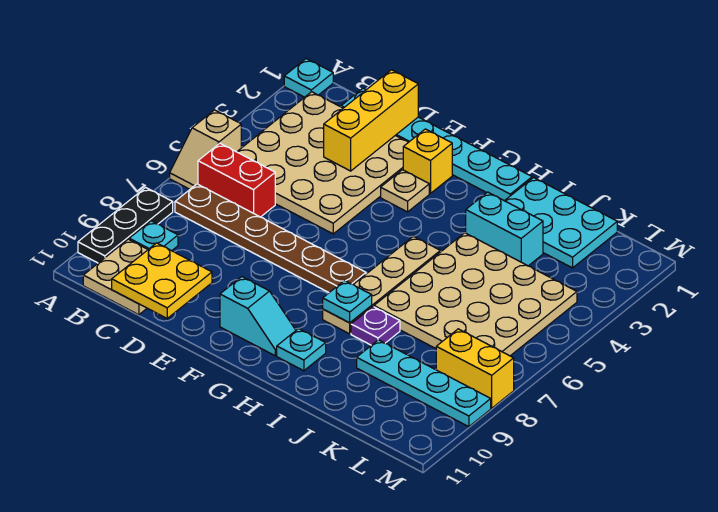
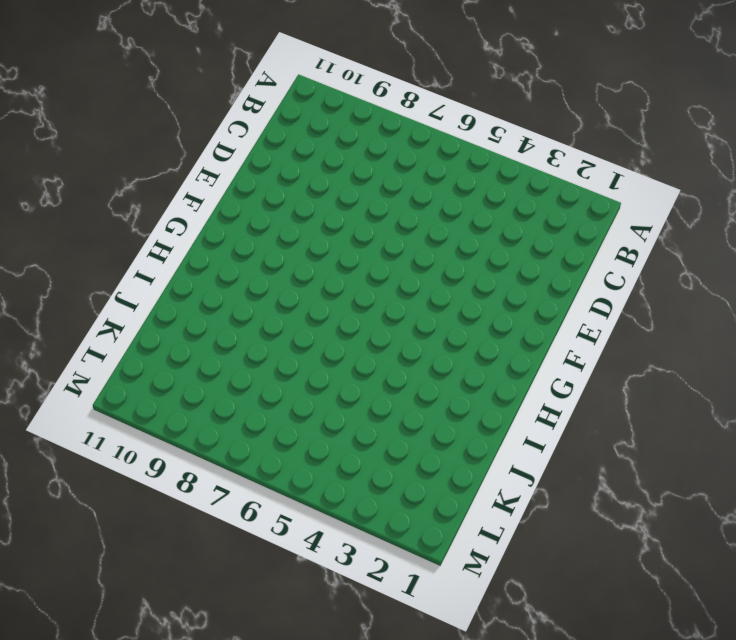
none -> cyan plate A1 level 1
none -> tan slope A5:A6 level 1 top 5
none -> black plate A8:A10 level 1

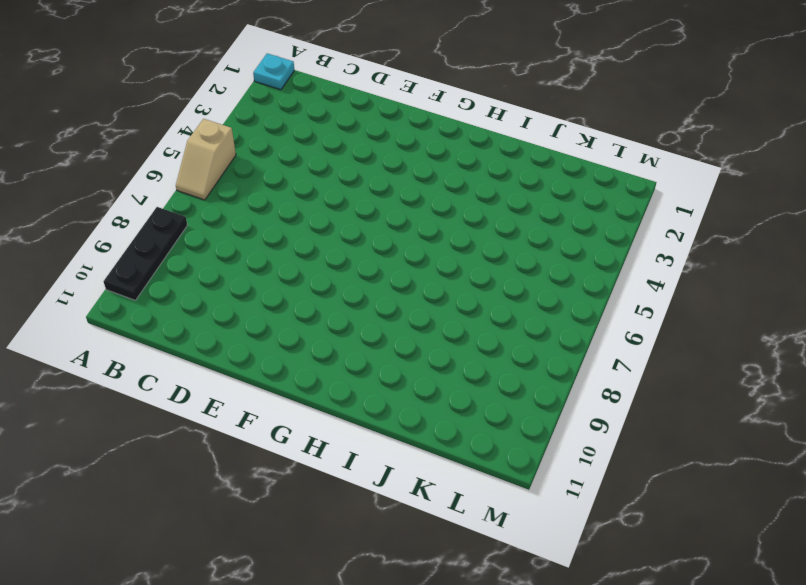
none -> tan plate B2:E5 level 1
none -> red brick B6:C6 level 1
none -> brown plate B7:G7 level 1

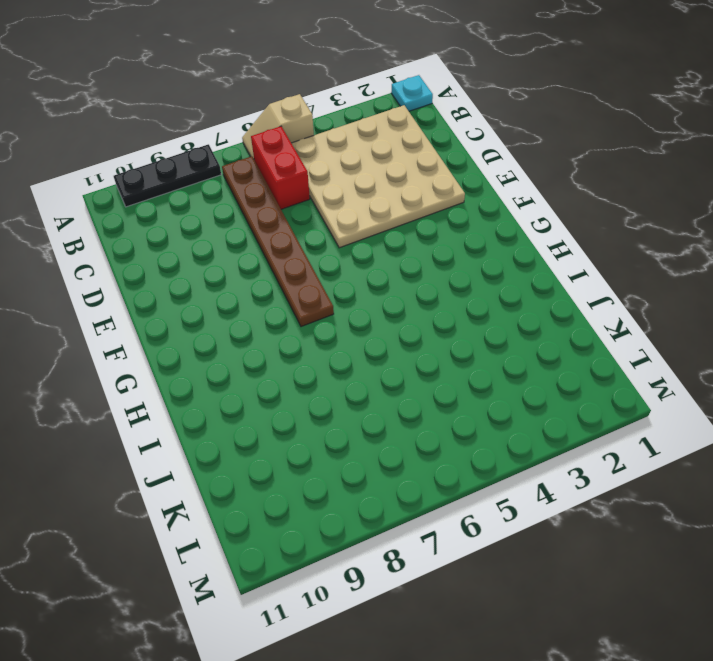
none -> cyan plate B9 level 1
none -> tan plate B10:C11 level 1
none -> cyan plate C1:H1 level 1

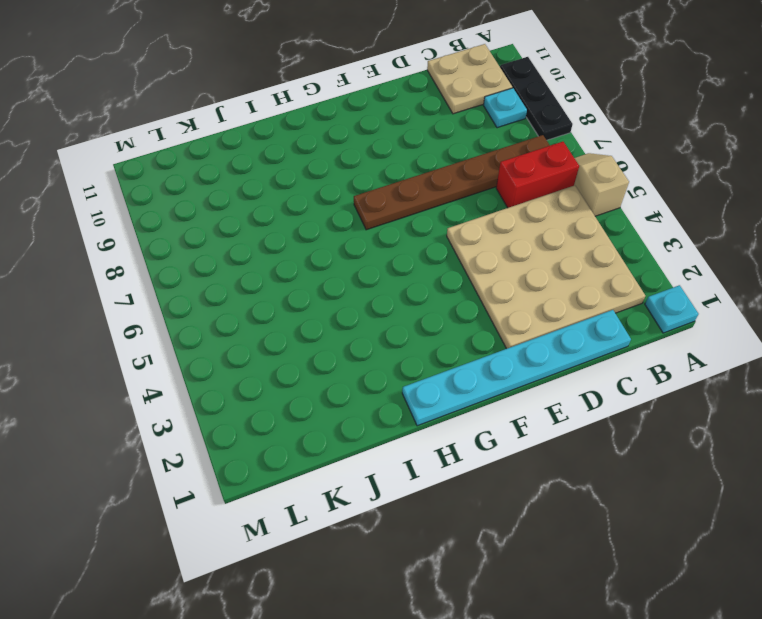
none -> yellow brick F2 level 1
none -> tan plate F3 level 1
none -> cyan slope F10:G10 level 1 top F

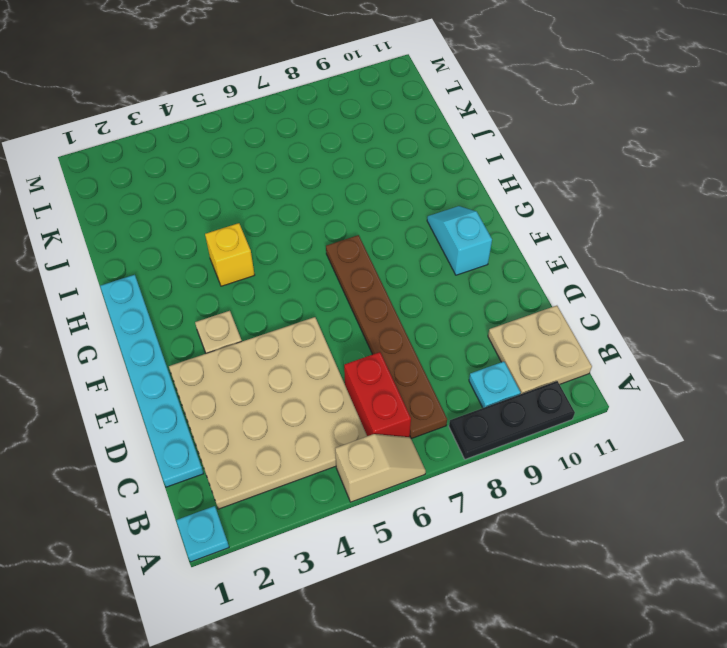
yellow brick H4 level 1 -> yellow brick F2 level 1
none -> tan plate H5:H8 level 1
none -> cyan plate H10 level 1
none -> cyan plate I1:K2 level 1

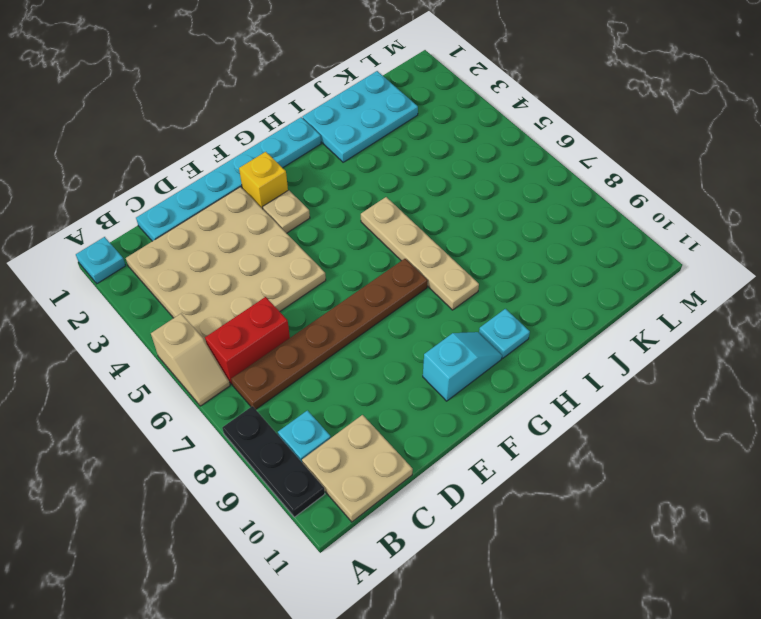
none -> cyan brick I3:J3 level 1
none -> tan plate I4:L7 level 1
none -> purple plate I8 level 1

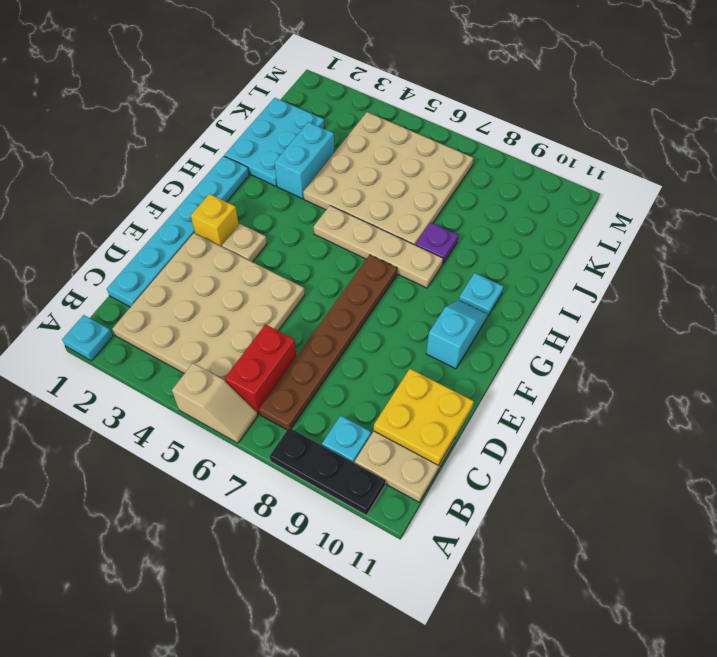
none -> cyan plate J9:M9 level 1
none -> yellow brick L8:M8 level 1
none -> yellow brick D1:D3 level 2

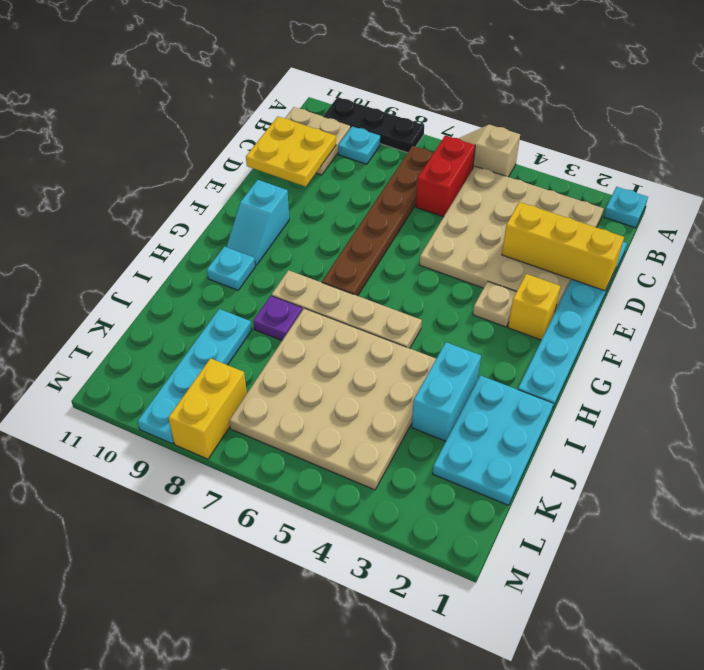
none -> cyan plate H8 level 2

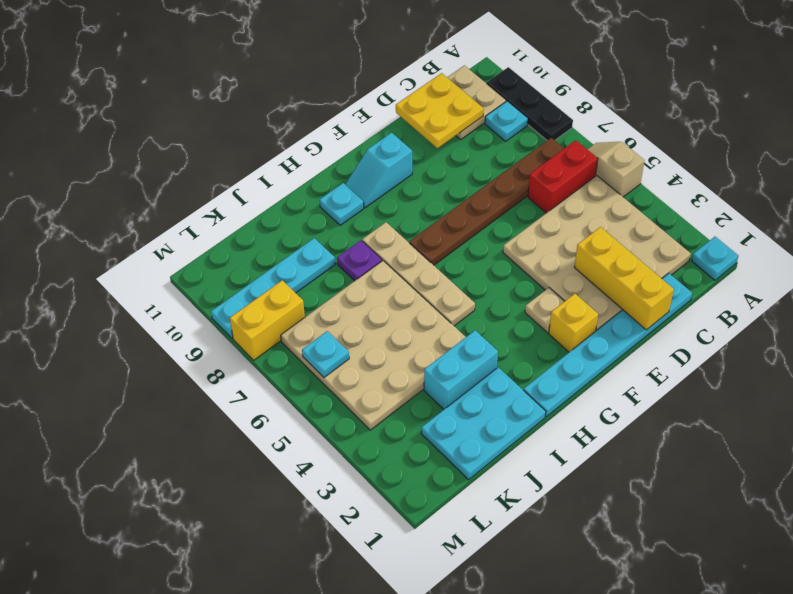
cyan plate L6 level 2 -> cyan plate H8 level 2

